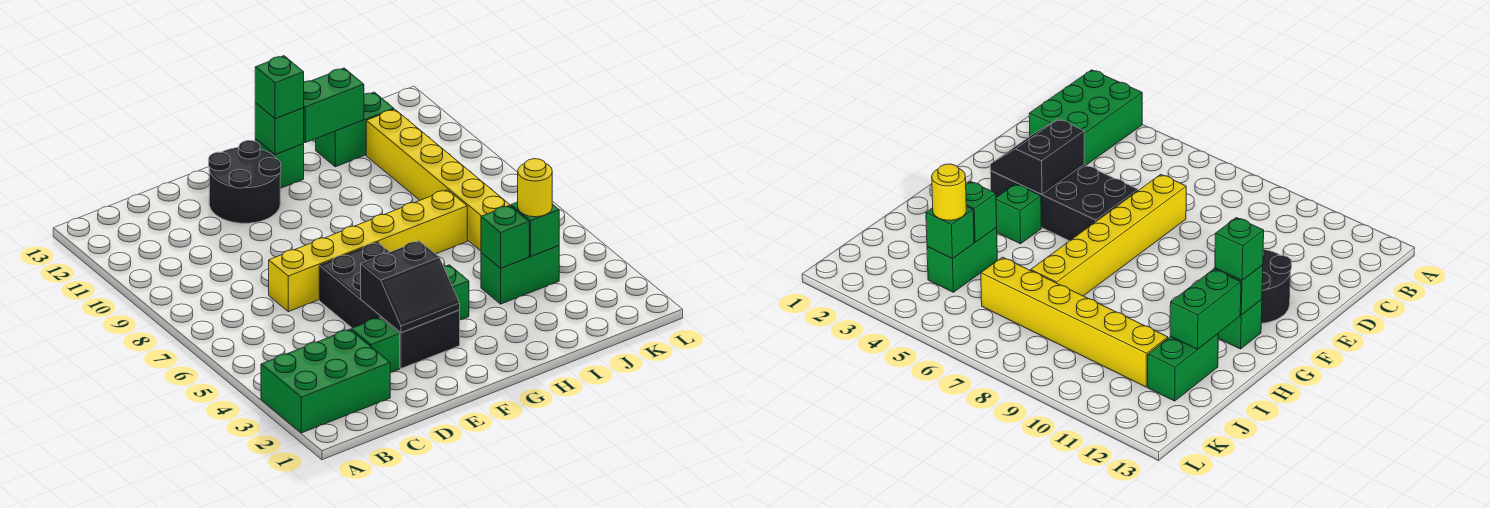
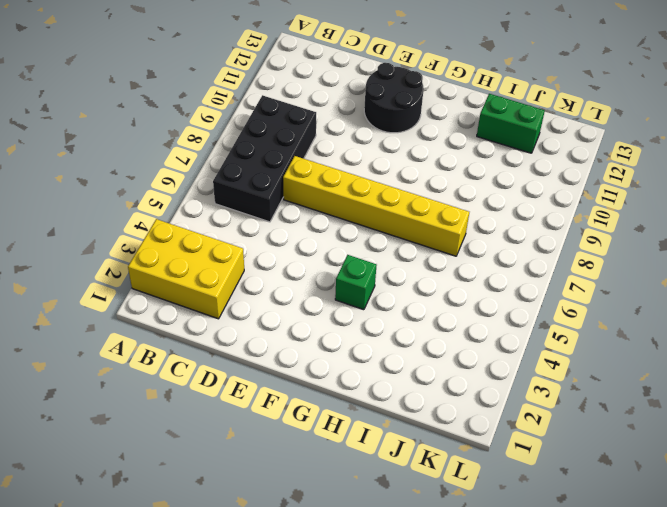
yellow brick A2:C3 level 1 -> green brick A2:C3 level 1
black brick B6:C9 level 1 -> black brick E3:F6 level 1
none -> green brick D3 level 1
none -> green brick G12 level 1
none -> green brick I4:J4 level 1

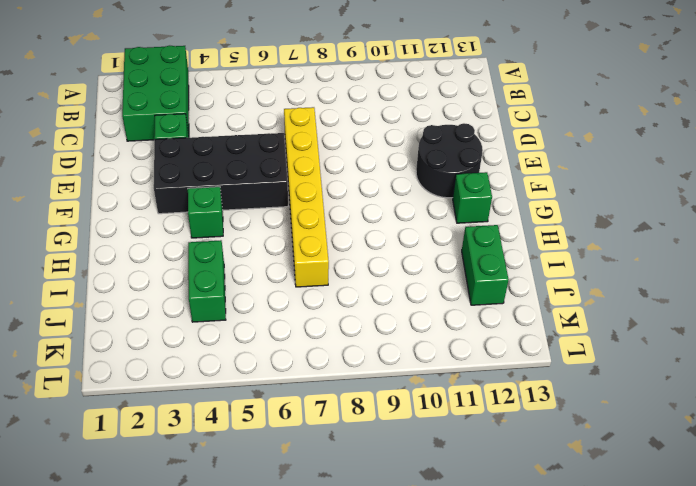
none -> yellow brick J6:J11 level 1
none -> black slope E3:F4 level 2 top 4
none -> green brick G12 level 2

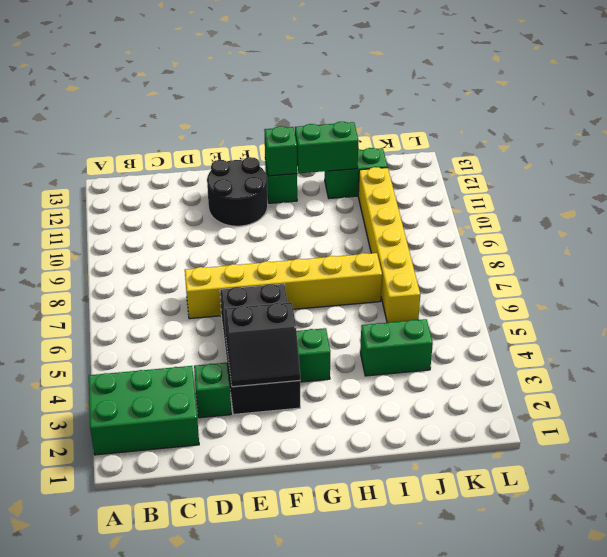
none -> green brick I4 level 2
none -> green brick J4 level 2
none -> green brick G12 level 3

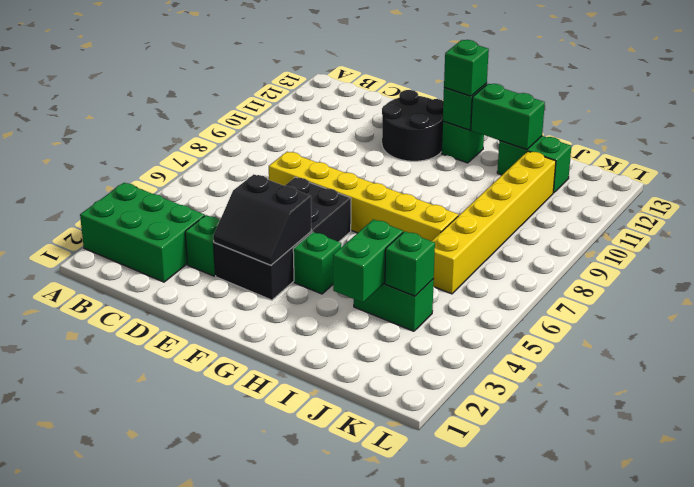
green brick I3:I4 level 2 -> green brick I4 level 2
none -> yellow round brick J4 level 3

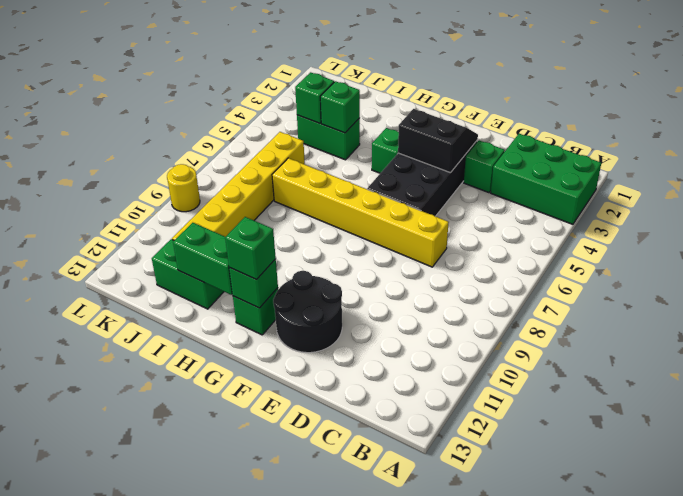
yellow round brick L9 level 1 -> yellow round brick J4 level 3

